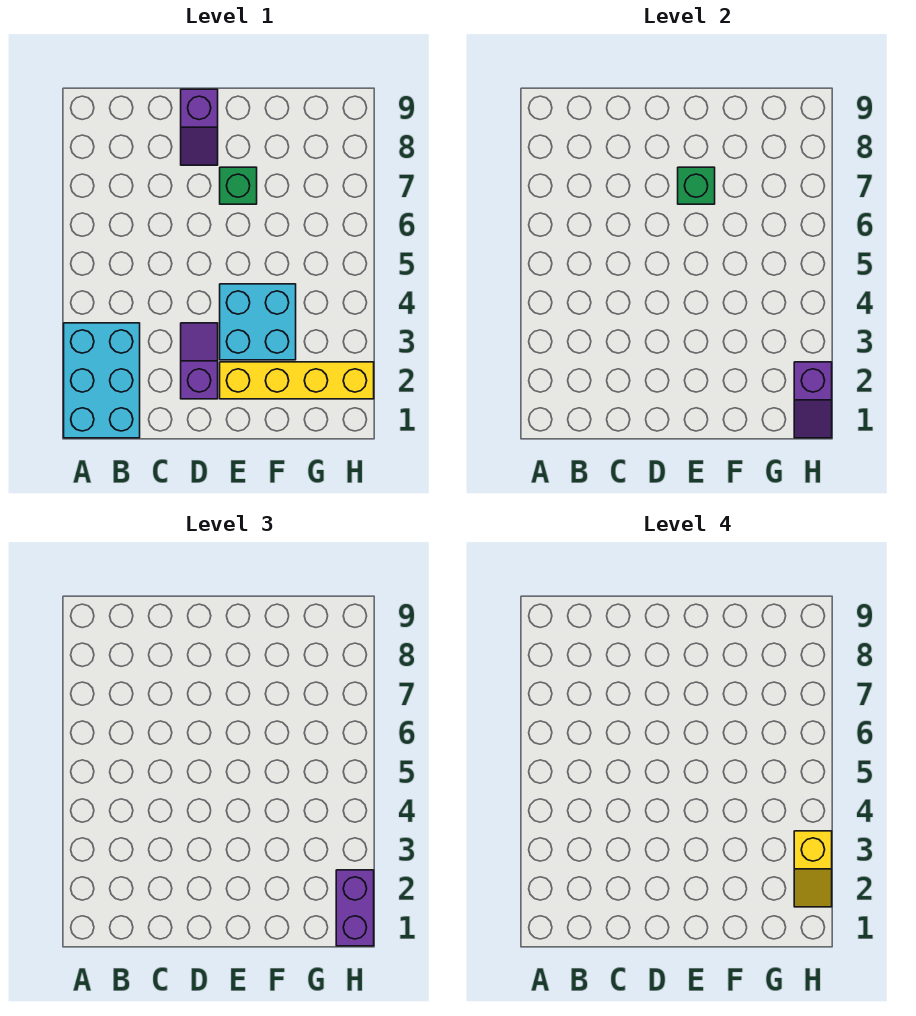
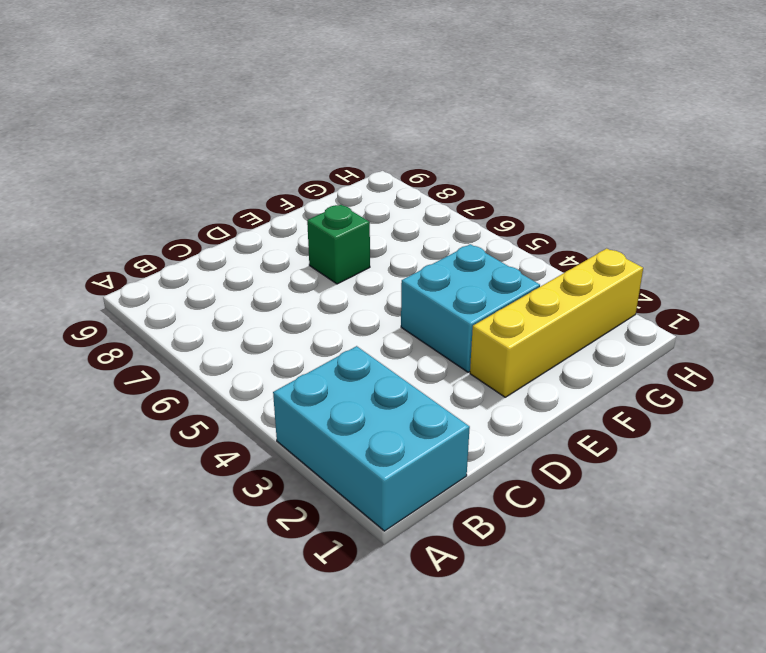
none -> purple slope D2:D3 level 1 top 2
none -> purple slope D8:D9 level 1 top 9

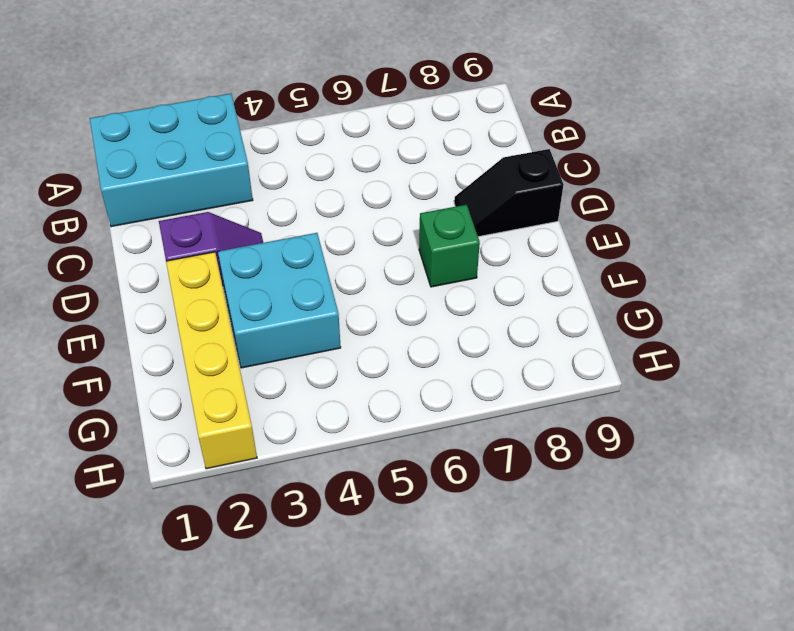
black slope D8:D9 level 1 top 9 -> purple slope D8:D9 level 1 top 9
none -> green brick E7 level 2
none -> purple slope H1:H2 level 2 top 2

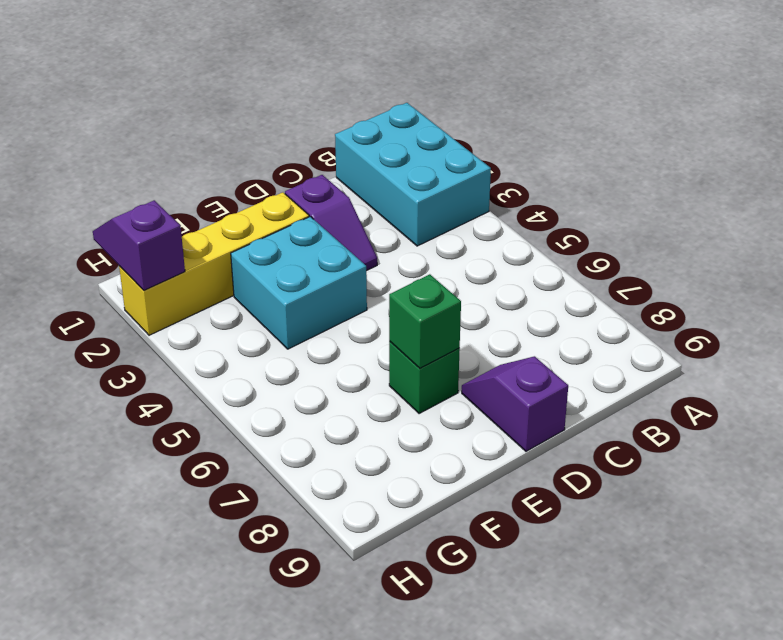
none -> purple brick H1:H2 level 3
none -> yellow slope H2:H3 level 4 top 3

